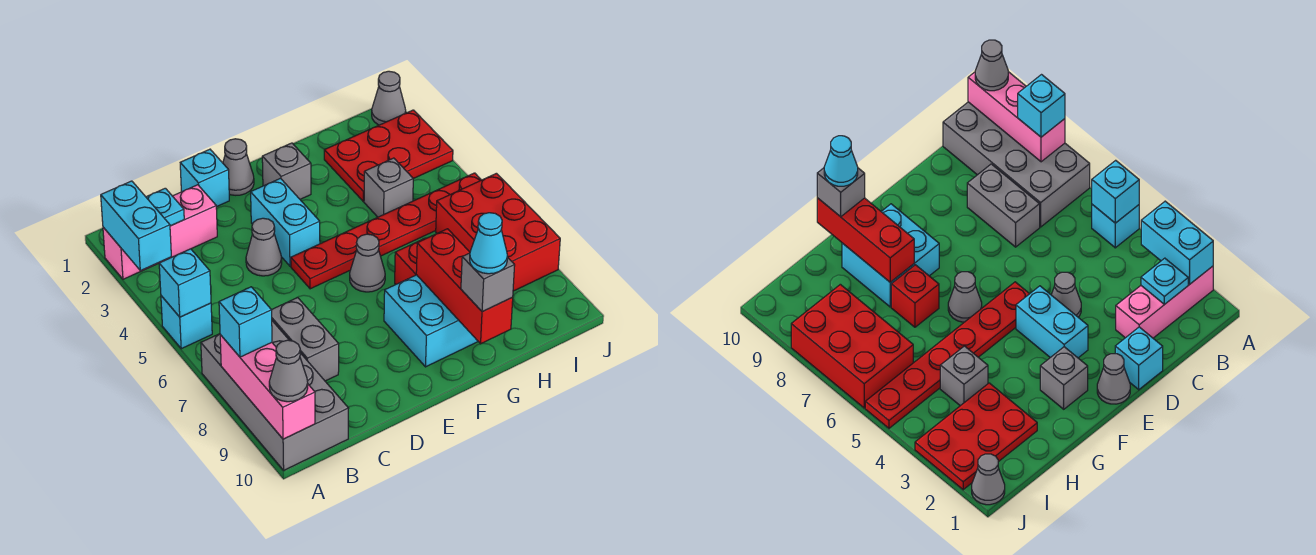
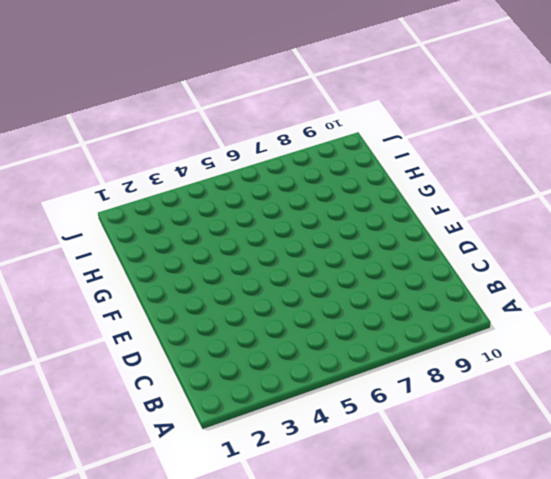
none -> pink brick A2:C2 level 1
none -> cyan brick A5 level 1
none -> grey brick A7:B10 level 1

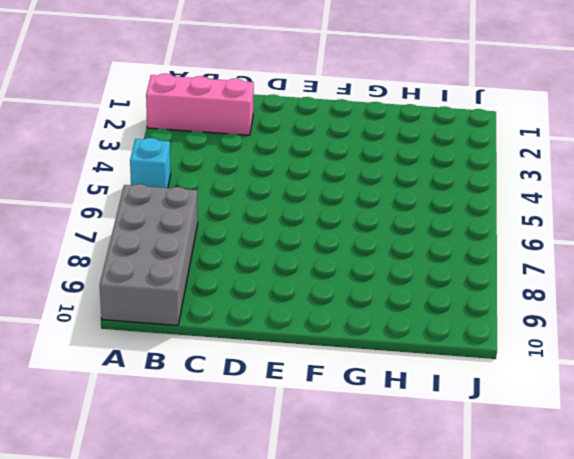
none -> grey brick C7:C8 level 1
none -> cyan brick D1 level 1
none -> grey cone D4 level 1

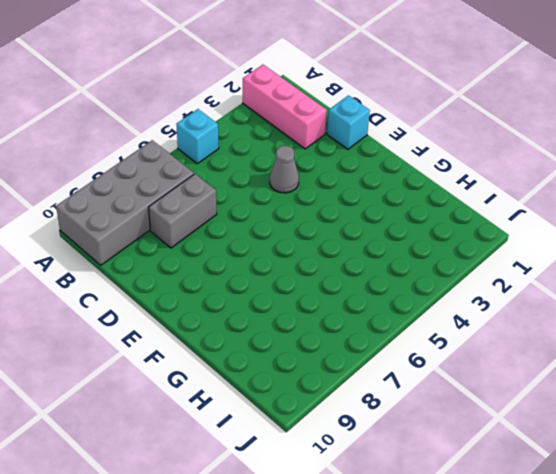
none -> grey cone E1 level 1
none -> cyan brick E3:E4 level 1
none -> red plate E5:J5 level 1

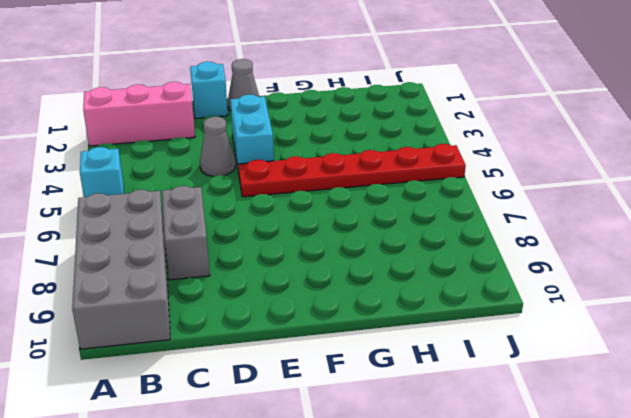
none -> grey brick F2 level 1
none -> grey cone F6 level 1
none -> cyan brick F8:G9 level 1

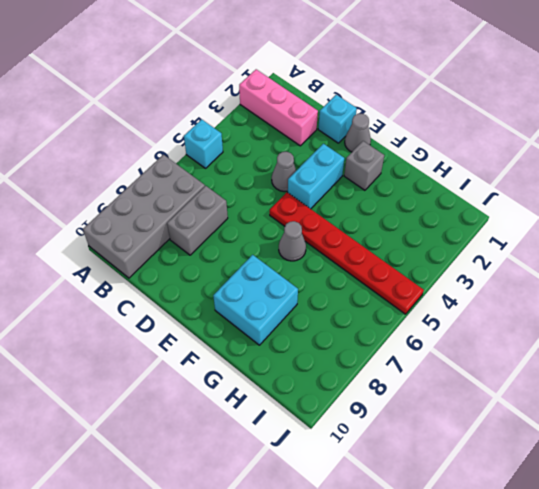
none -> red brick G7 level 1
none -> red plate H2:J3 level 1
none -> grey brick H4 level 1

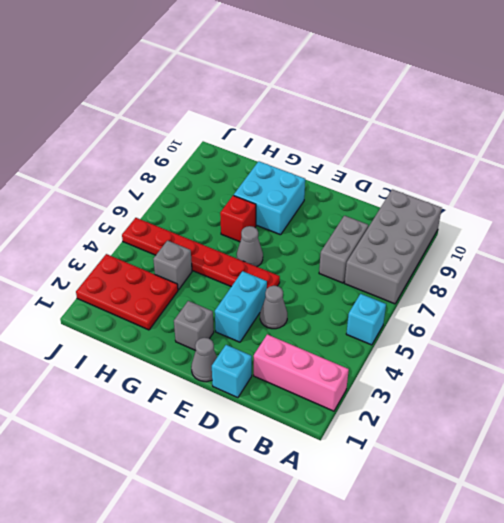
none -> red brick I6:J8 level 1
none -> grey cone J1 level 1
none -> cyan brick A2:A3 level 2

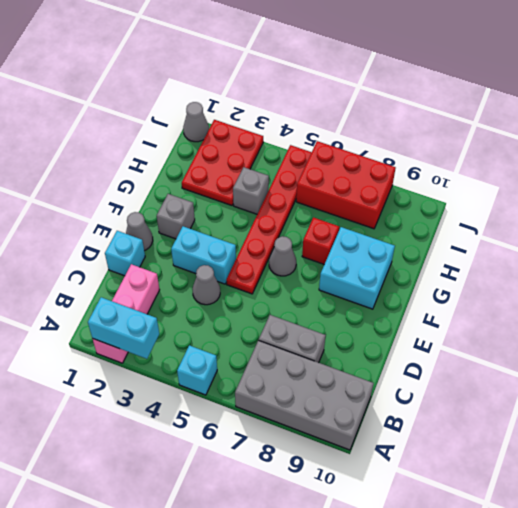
none -> cyan brick A5 level 2
none -> pink brick A8:A10 level 2
none -> cyan plate B2 level 2

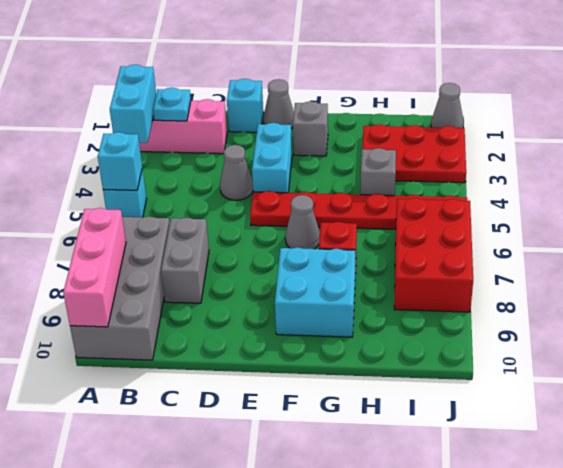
none -> red brick G8:G10 level 2
none -> cyan brick A8 level 3
none -> grey cone A10 level 3

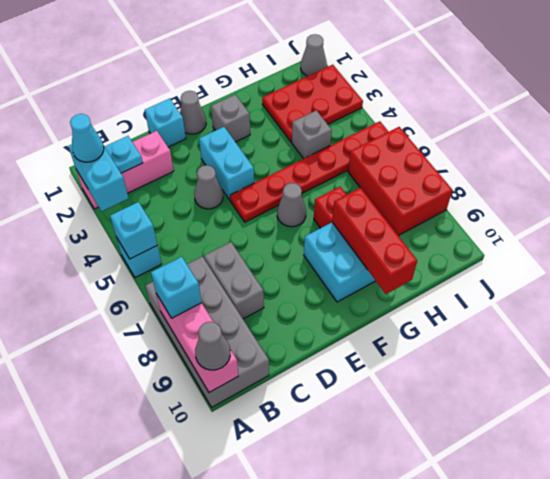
cyan cone A2 level 3 -> cyan cone G10 level 4
none -> grey brick G10 level 3

